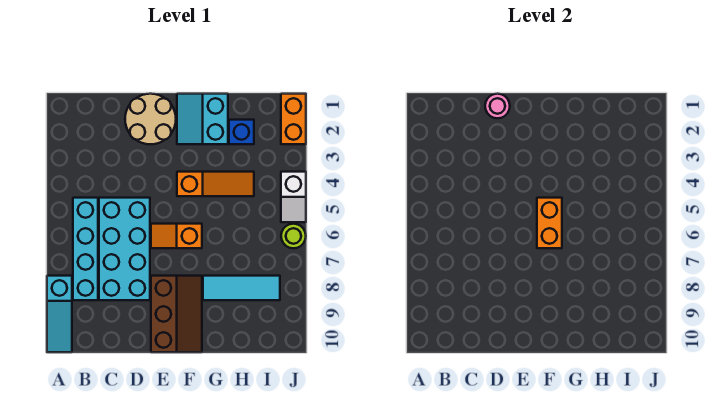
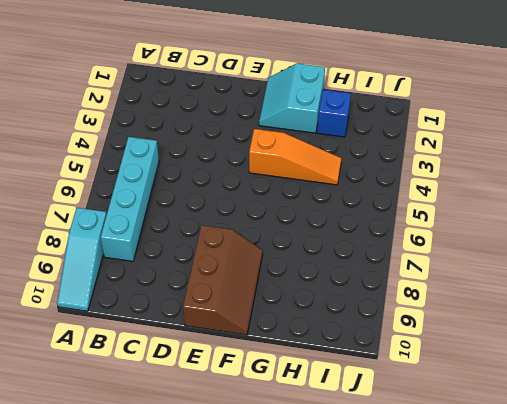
none -> cyan brick C5:D8 level 1
none -> tan round brick D1:E2 level 1
none -> orange slope E6:F6 level 1 top F

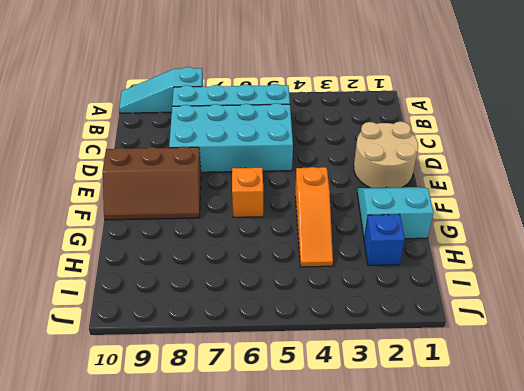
none -> cyan tile G8:I8 level 1
none -> orange brick J1:J2 level 1
none -> white slope J4:J5 level 1 top 4

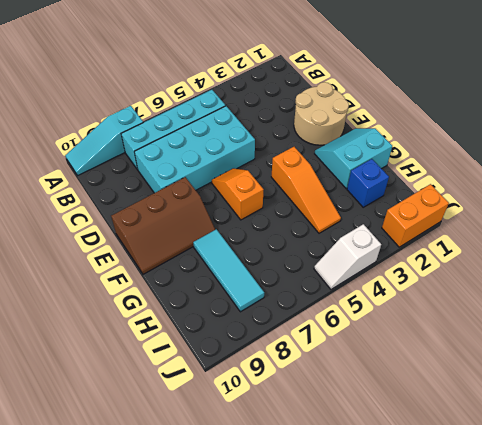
none -> lime round brick J6 level 1
none -> pink round brick D1 level 2
none -> orange brick F5:F6 level 2

